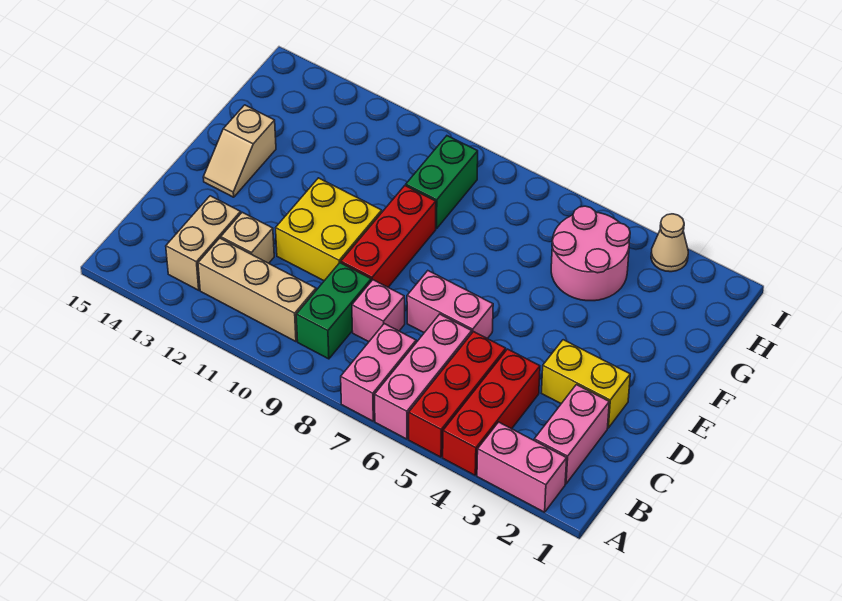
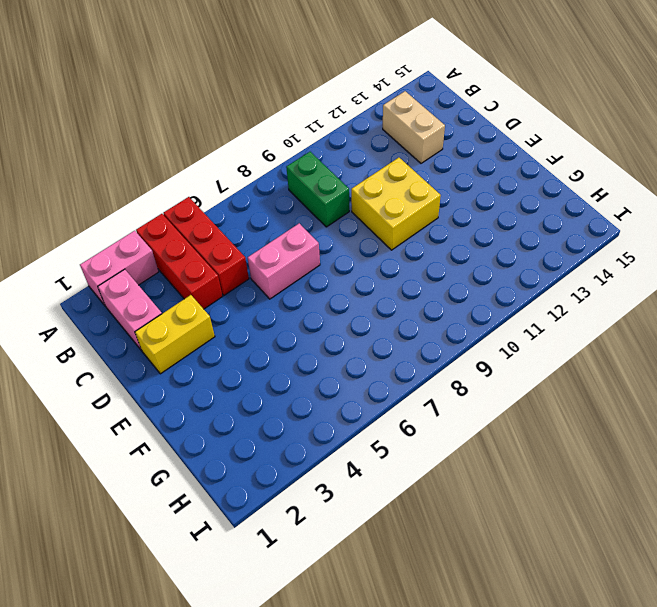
none -> pink brick A6:C6 level 1
none -> pink brick A7:B7 level 1
none -> tan brick B10:B12 level 1

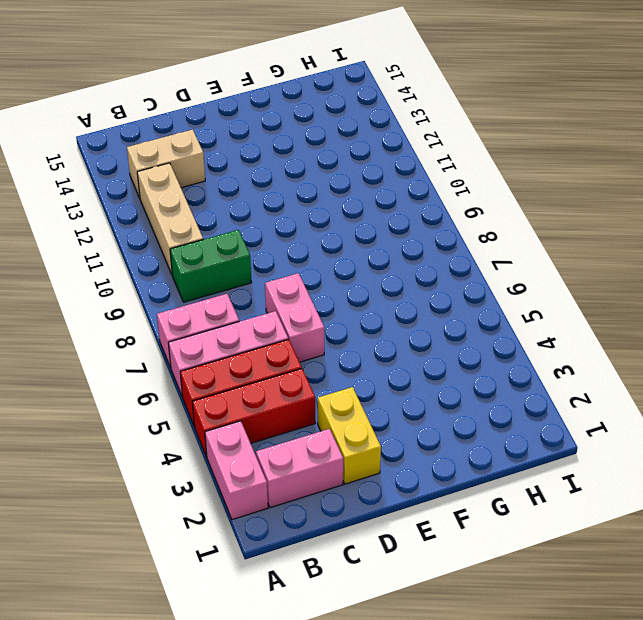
none -> pink brick C8 level 1
none -> tan brick C12 level 1
none -> red brick D9:F9 level 1

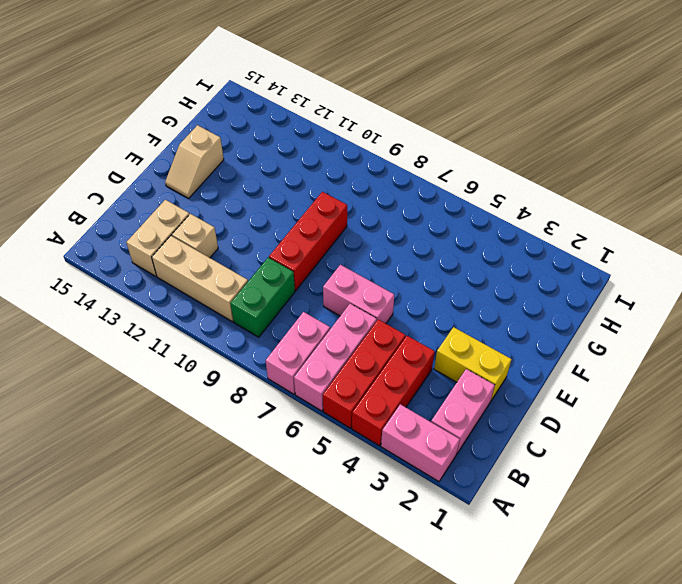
none -> pink brick C8 level 1
none -> yellow brick D10:E11 level 1
none -> pink round brick G4:H5 level 1

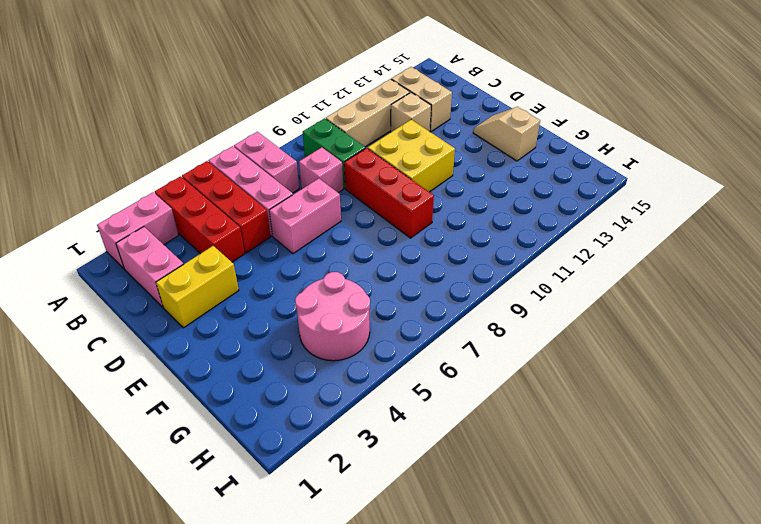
none -> green brick G9:H9 level 1
none -> tan cone I3 level 1

